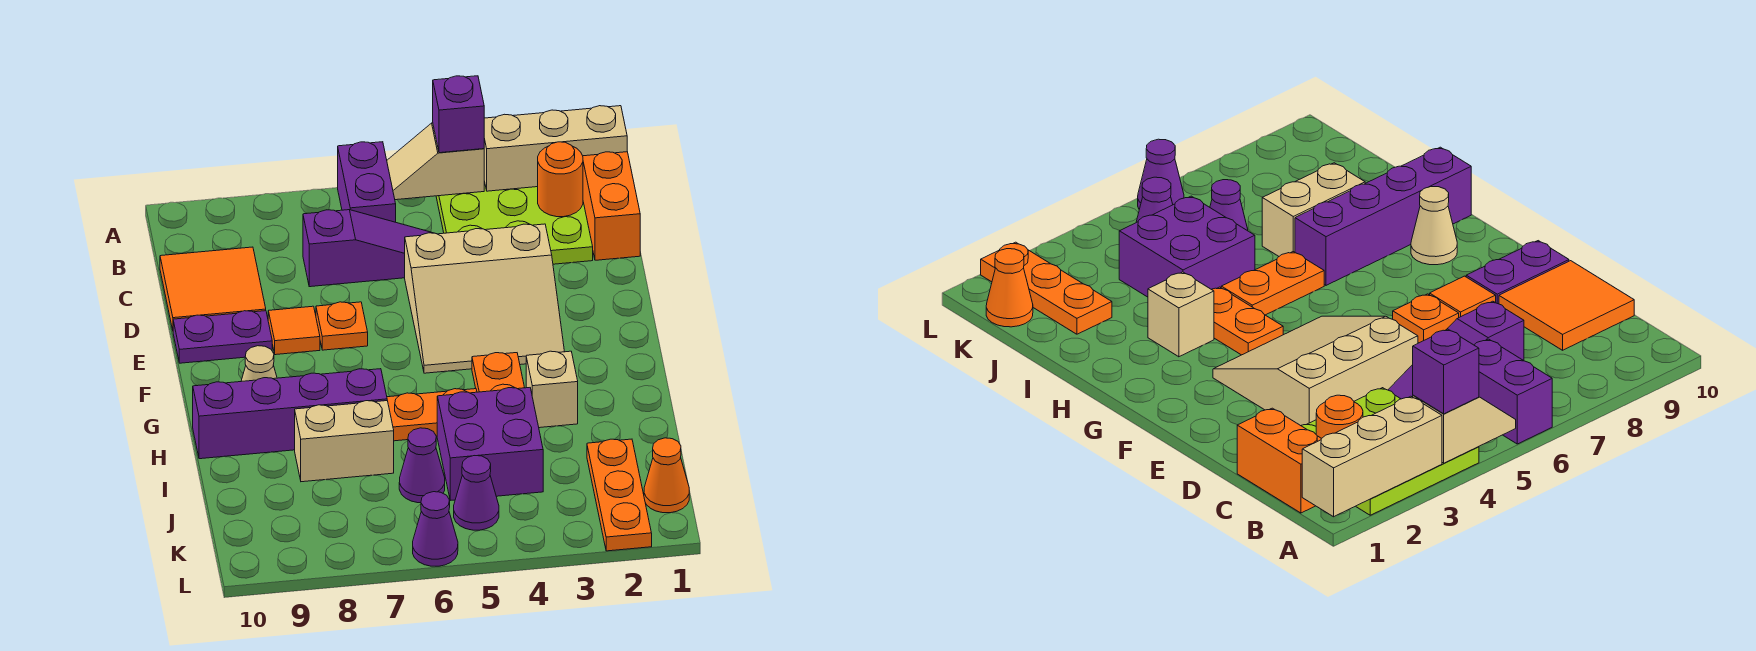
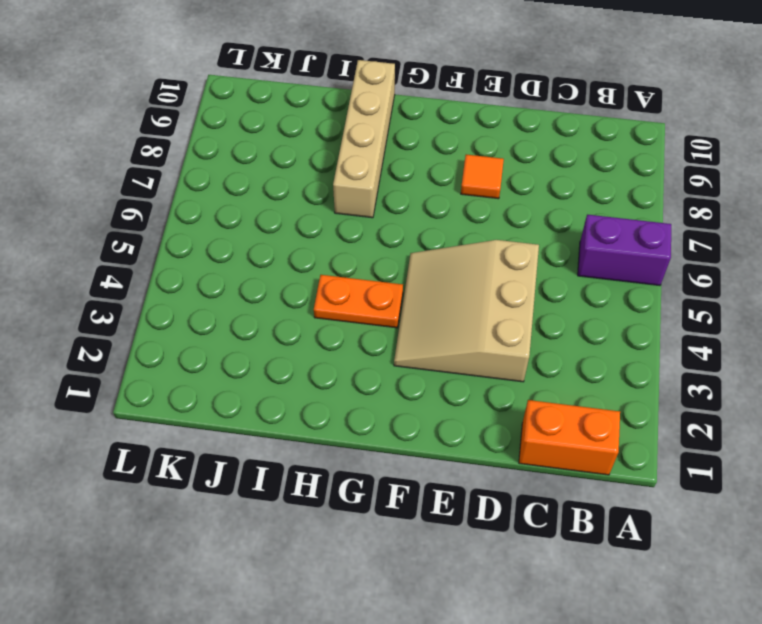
tan brick H7:H10 level 1 -> purple brick H7:H10 level 1
none -> lime plate A2:C4 level 1
none -> purple slope C5:C7 level 1 top 7
none -> orange tile C9:D10 level 1

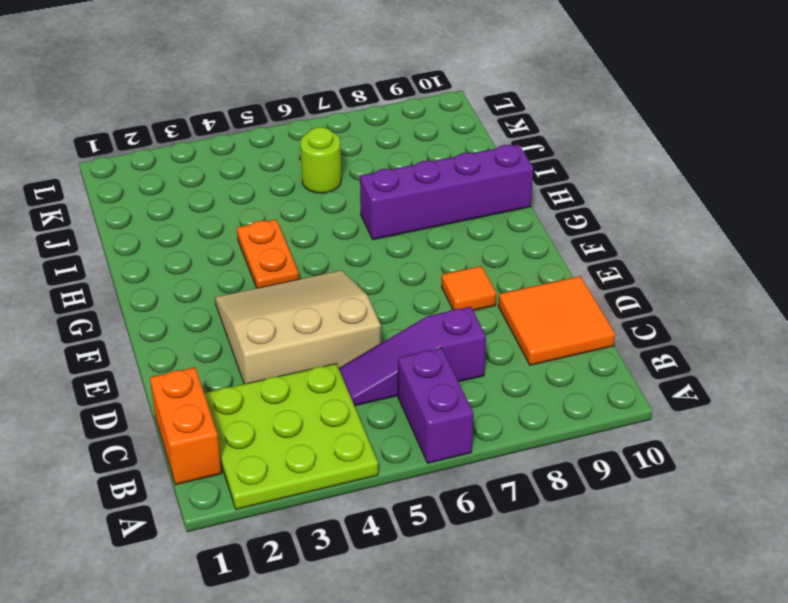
lime round brick J6 level 1 -> purple cone J6 level 1
none -> orange plate E7 level 1
none -> purple plate E9:E10 level 1
none -> tan cone G9 level 1

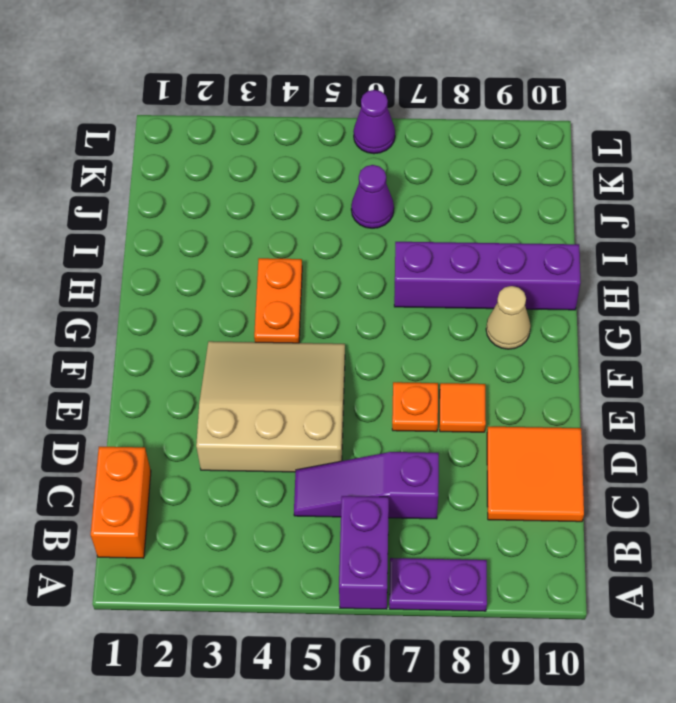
purple plate A7:A8 level 1 -> purple plate E9:E10 level 1
none -> lime plate A2:C4 level 1
none -> tan brick H3 level 1
none -> orange plate H5:H6 level 1

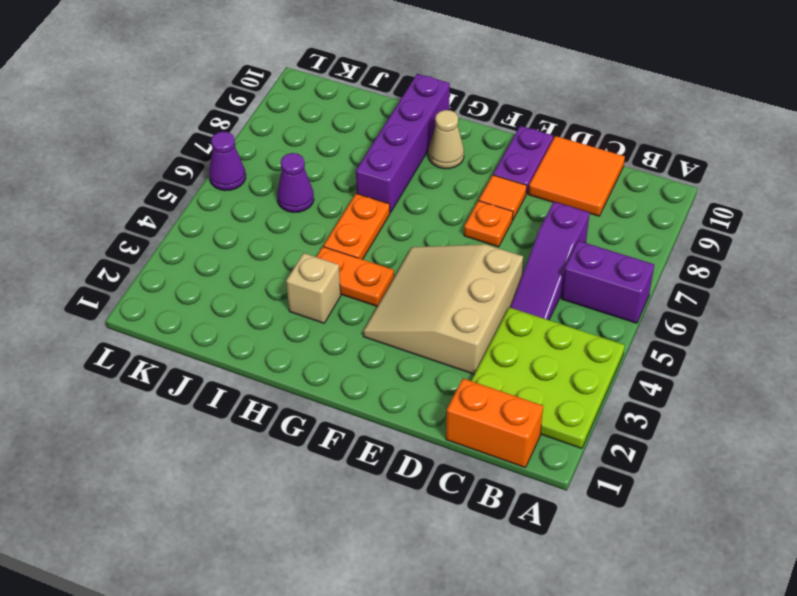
none -> purple brick I4:J5 level 1
none -> tan brick I7:I8 level 1
none -> orange plate J2:L2 level 1

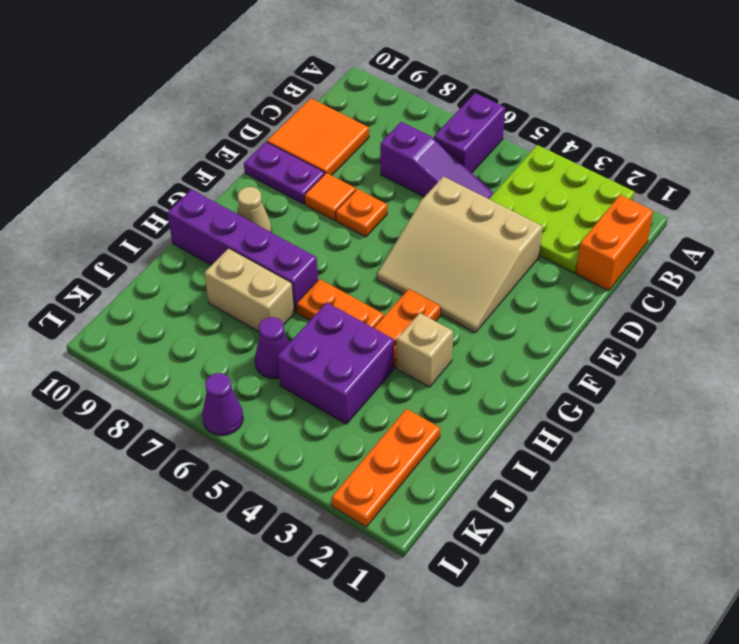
none -> orange cone K1 level 1
none -> purple cone K5 level 1
none -> tan brick A1:A3 level 2

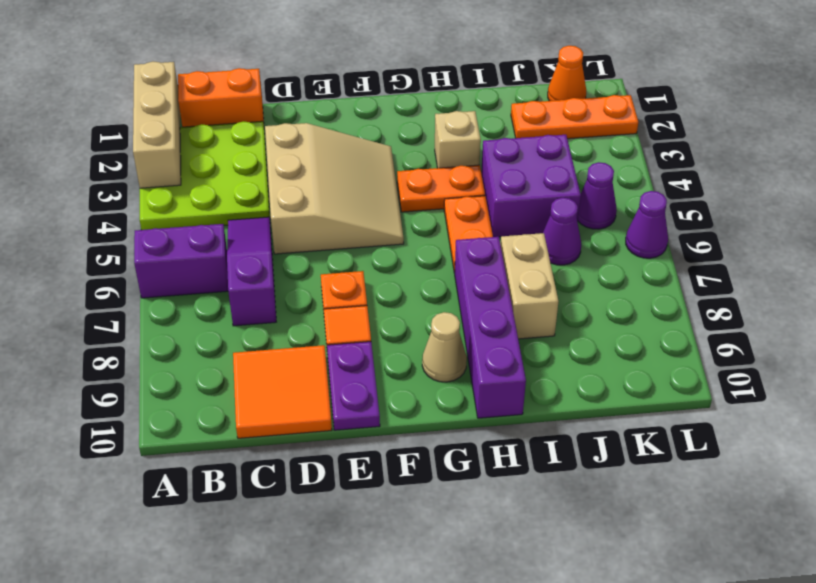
none -> tan slope A4:A5 level 2 top 4
none -> orange round brick B2 level 2
none -> purple brick A4 level 3

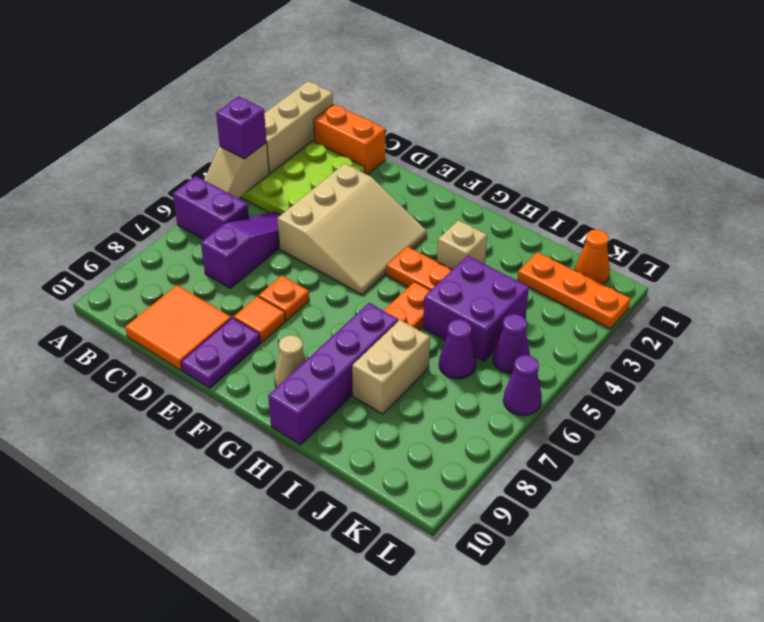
none -> orange round brick B2 level 2

